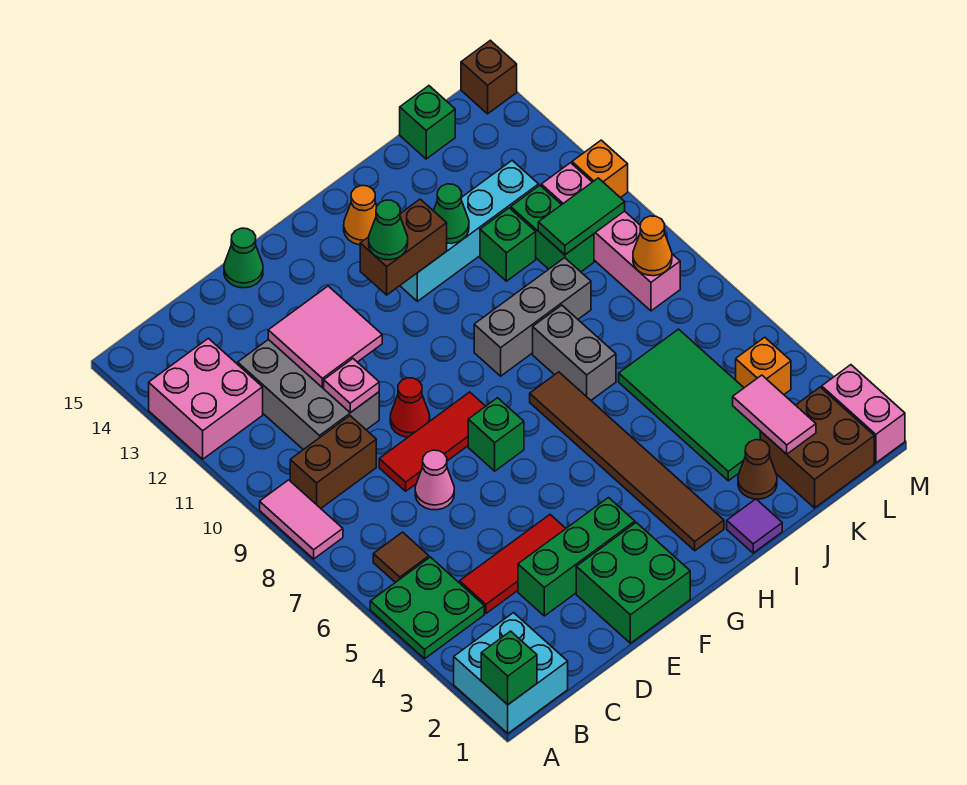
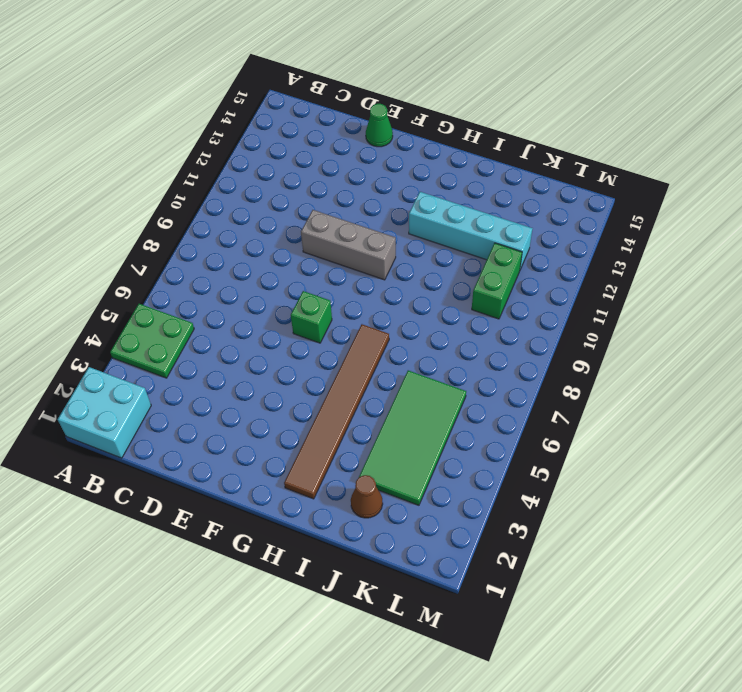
grey brick E10:G10 level 1 -> grey brick H9:J9 level 1
none -> pink tile A8:A9 level 1
none -> pink brick A12:B13 level 1
none -> brown tile B6 level 1
none -> brown brick B9:C9 level 1

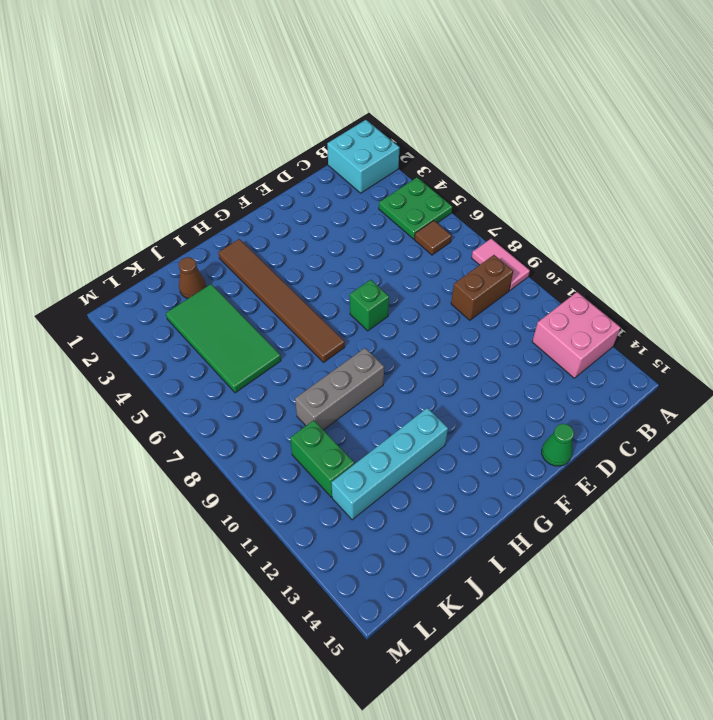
none -> red tile C4:E4 level 1
none -> grey brick C10:D12 level 1
none -> green brick D3:F3 level 1
none -> pink cone D7 level 1

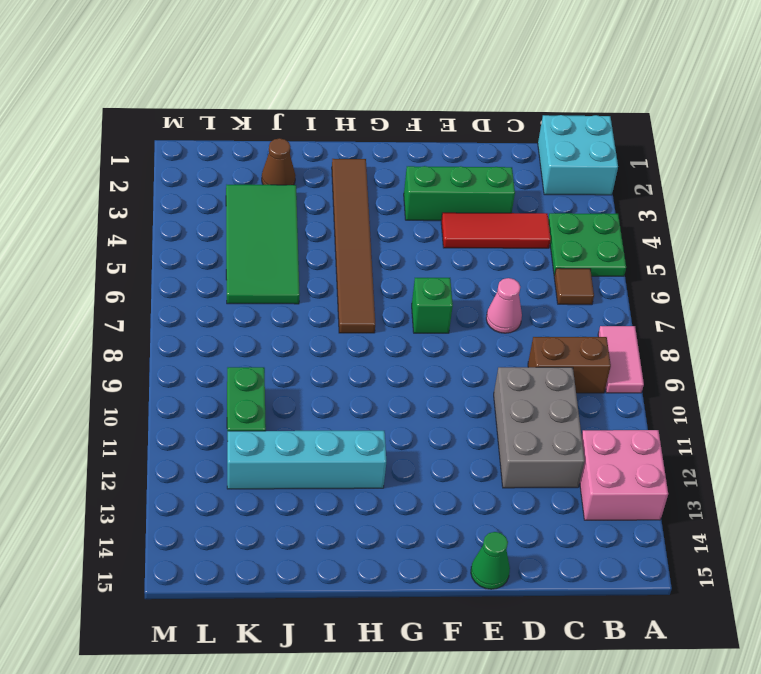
none -> red tile D8:F8 level 1
none -> green brick E1:F2 level 1
none -> red cone E9 level 1
none -> grey brick H9:J9 level 1

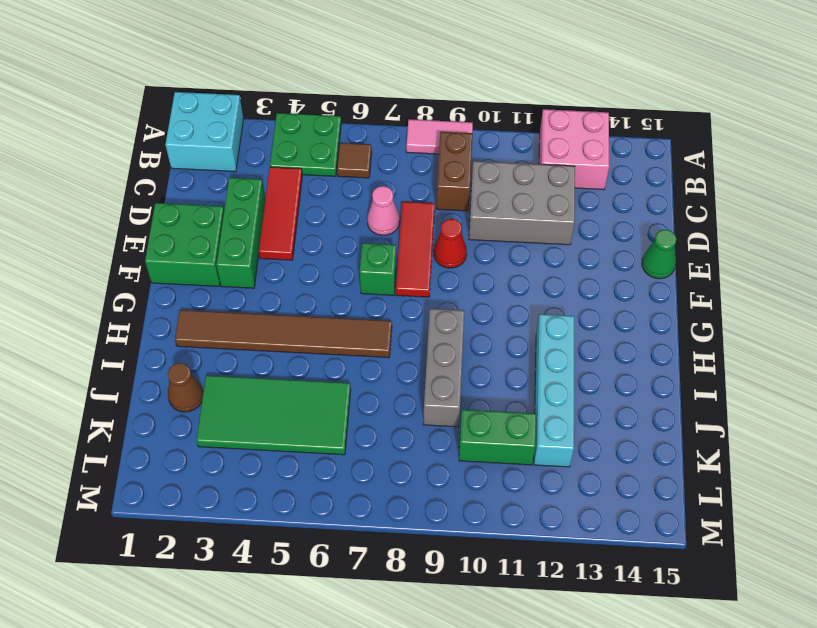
none -> orange cone H14 level 1
none -> purple tile I1 level 1
none -> grey brick I7:I8 level 1
none -> green brick J11 level 1

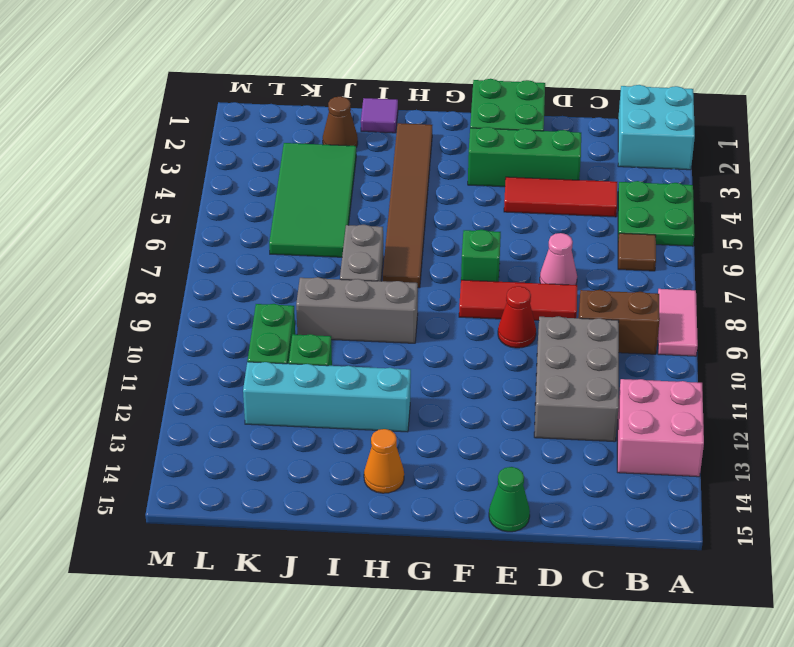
none -> brown brick K1:L2 level 1
none -> green brick K15 level 1
none -> orange brick L4 level 1
none -> pink brick L8:L11 level 1

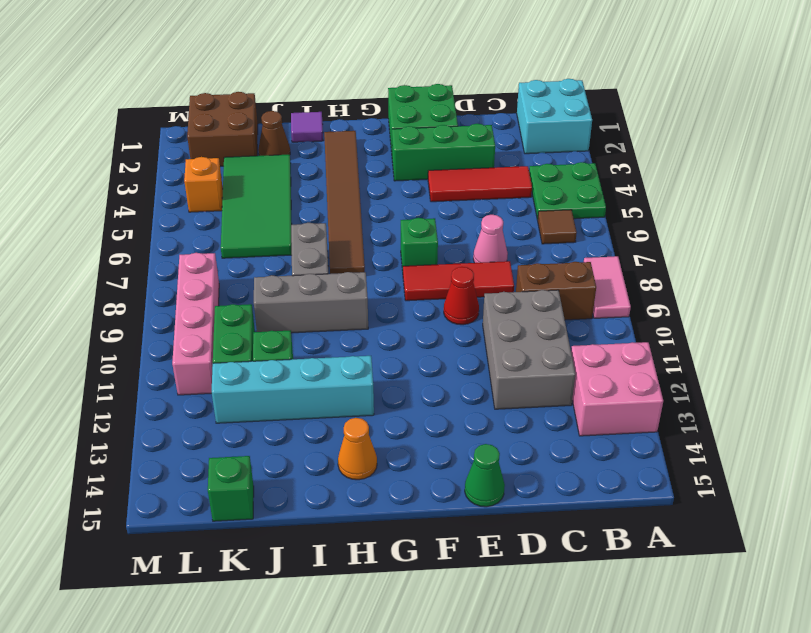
none -> pink brick M1:M2 level 1
none -> orange brick M11 level 1
none -> brown brick M15 level 1
none -> green brick A1 level 2

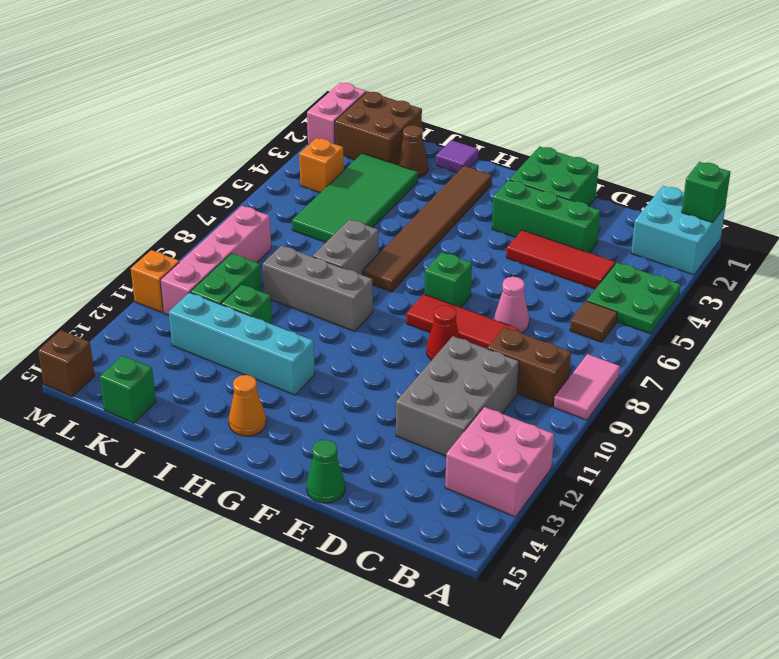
none -> pink plate D10 level 2
none -> pink tile D11:E12 level 2
none -> brown brick G12:H12 level 2
none -> green cone I12 level 2

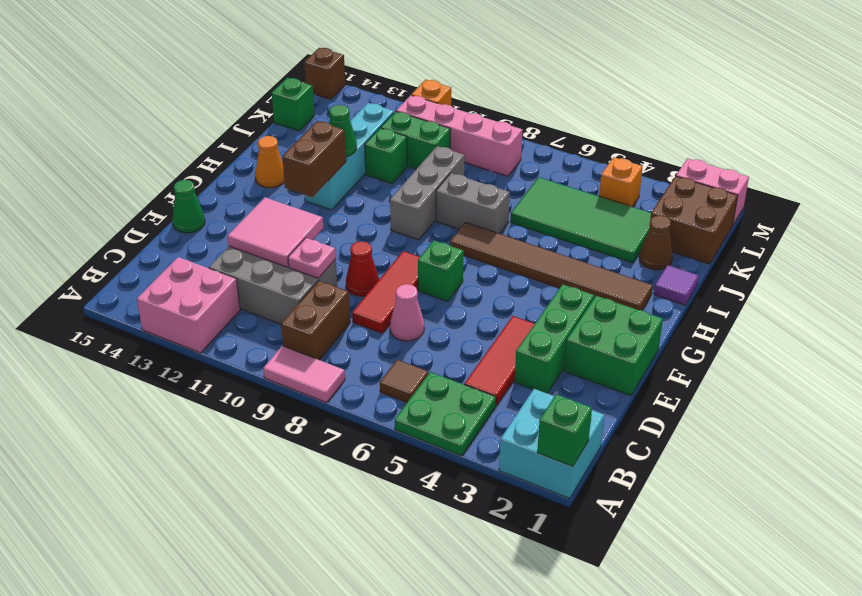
none -> pink tile K2:K3 level 2
none -> green tile K10:L10 level 2
none -> orange cone L8 level 2
none -> green cone G12 level 3

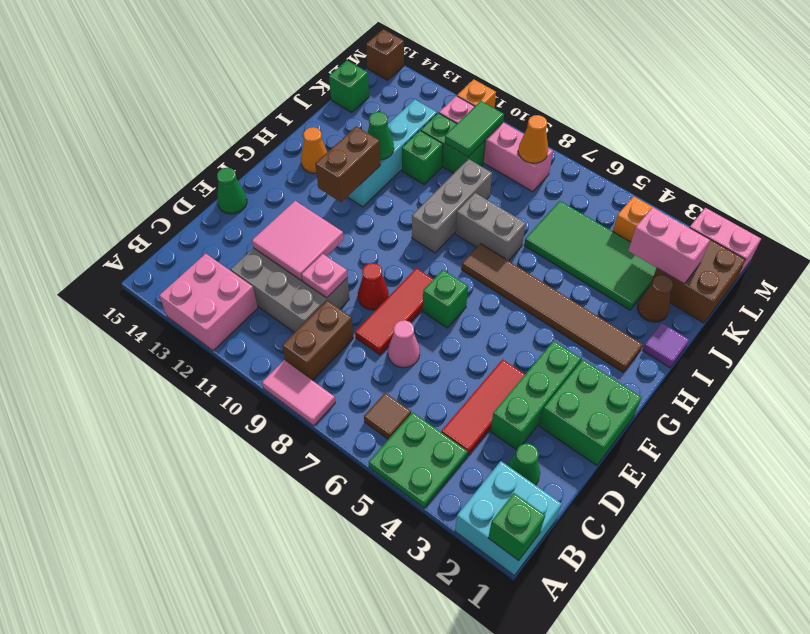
green cone C2 level 1 -> green cone G12 level 3
pink brick K2:K3 level 2 -> pink tile K2:K3 level 2

